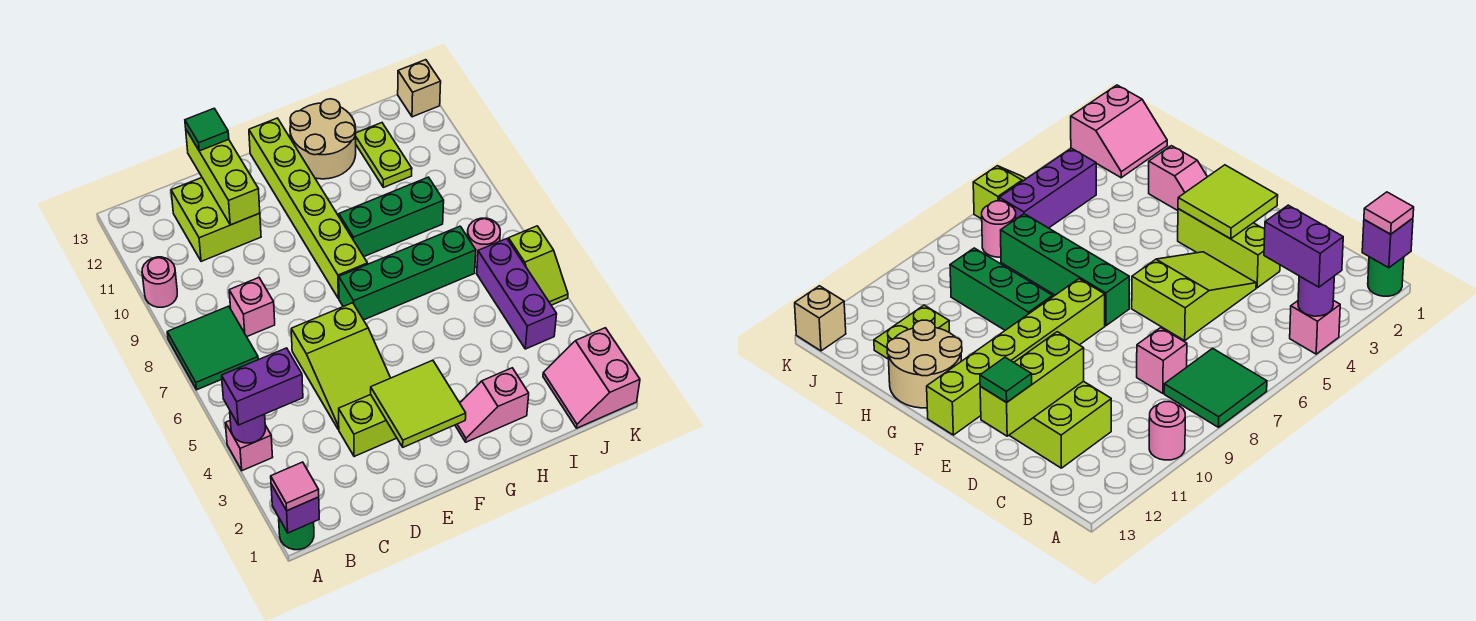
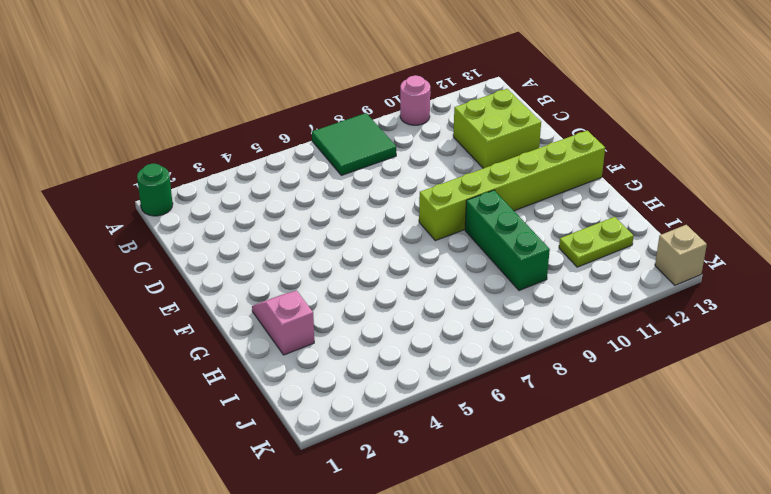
none -> pink brick A4 level 1
none -> pink brick C8 level 1
none -> lime brick D3:F3 level 1

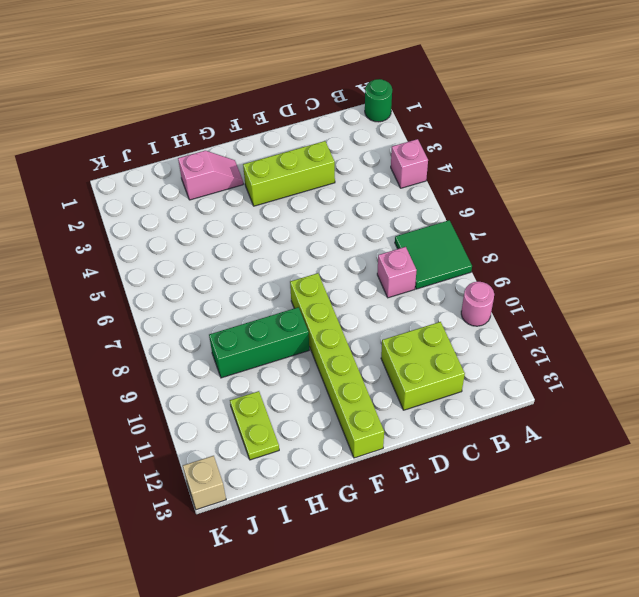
none -> lime slope D4:E6 level 1 top 6
none -> green brick F7:I7 level 1
none -> tan round brick G12:H13 level 1

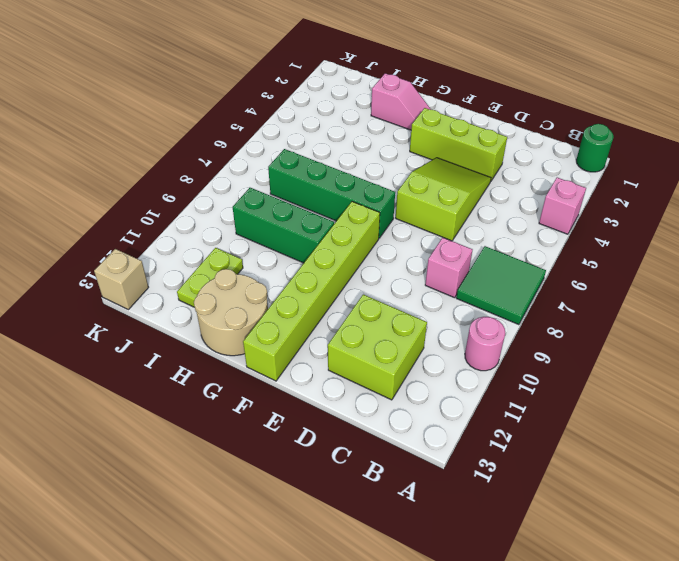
none -> pink slope J1:K2 level 1 top K
none -> purple brick J4:J6 level 1
none -> pink round brick J7 level 1

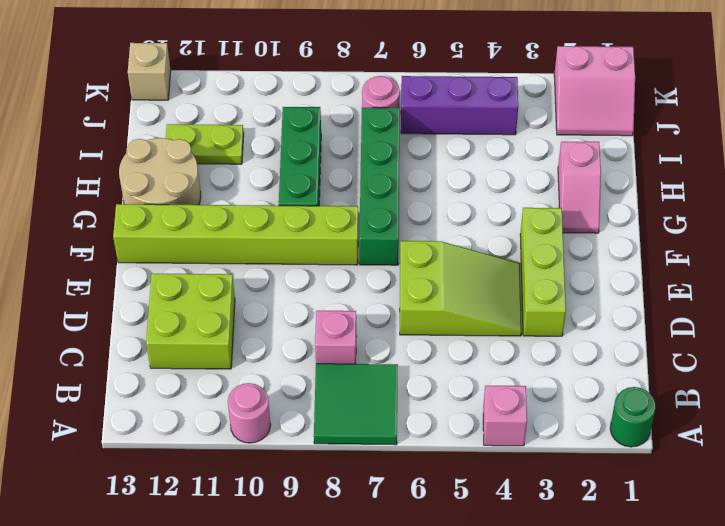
none -> lime slope K5:K6 level 1 top 6
none -> purple brick A1 level 2
none -> purple round brick A4 level 2

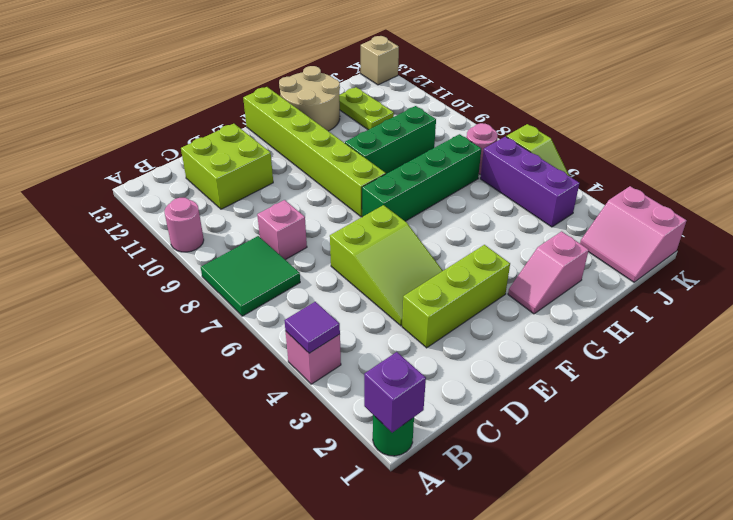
purple tile A4 level 2 -> purple round brick A4 level 2
none -> lime brick D11:D13 level 2
none -> lime tile E2:F3 level 2
none -> pink tile A1 level 3

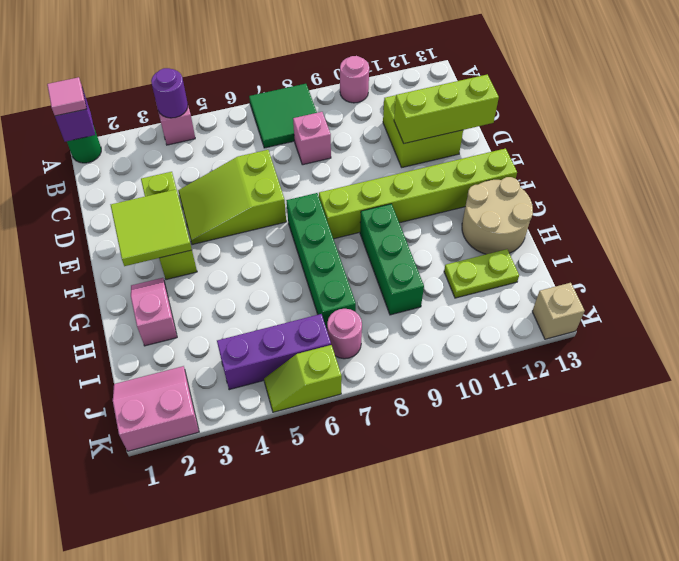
none -> purple brick A4:B4 level 3
none -> green tile D13 level 3

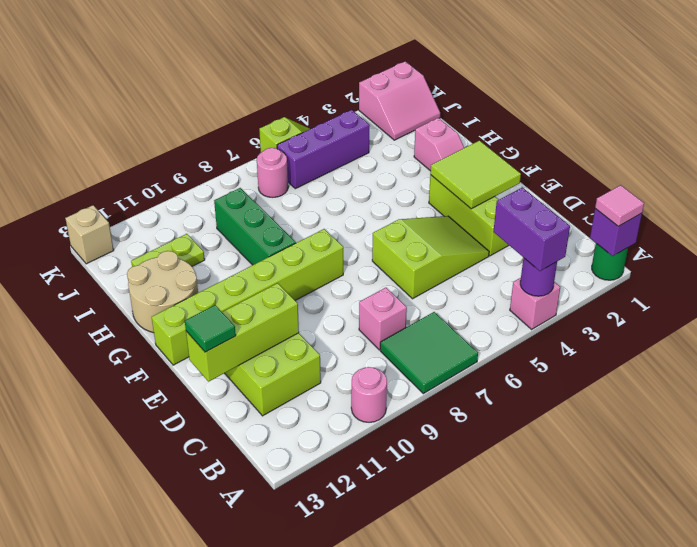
none -> green brick F7:I7 level 1

